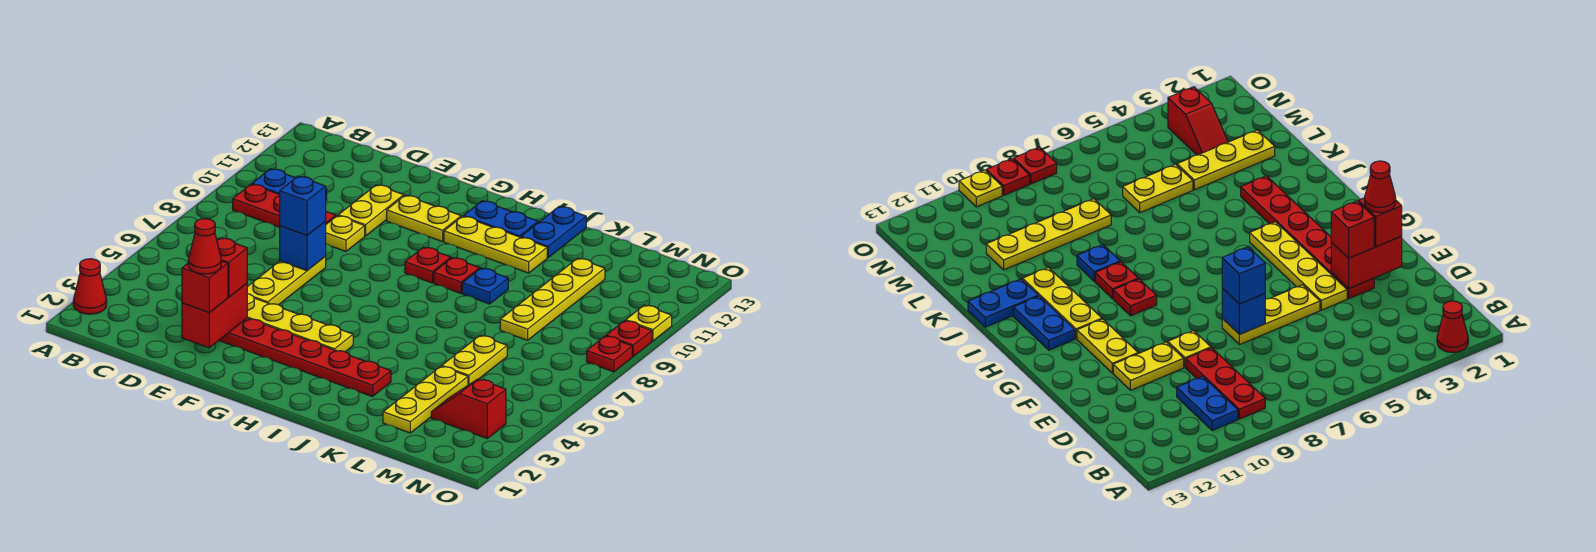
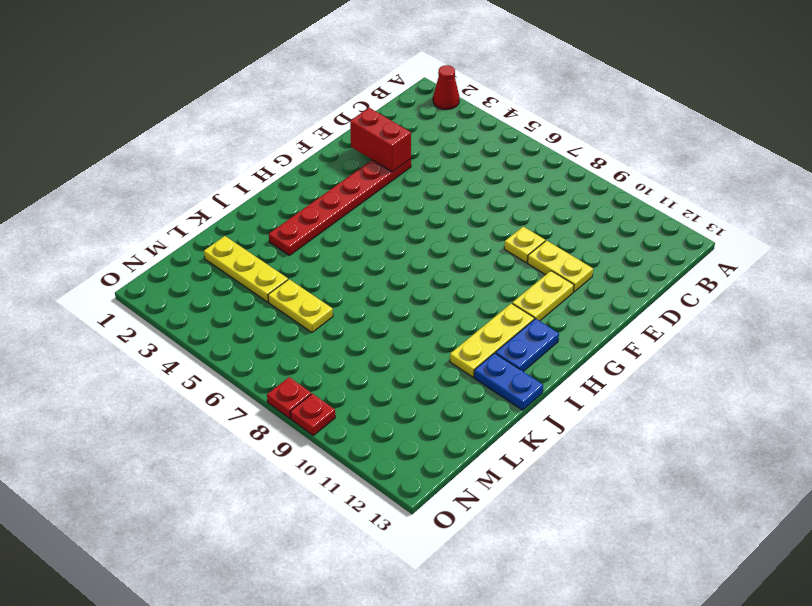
none -> red plate B9:D9 level 1
none -> blue plate B10:C10 level 1
none -> yellow plate E4:H4 level 1

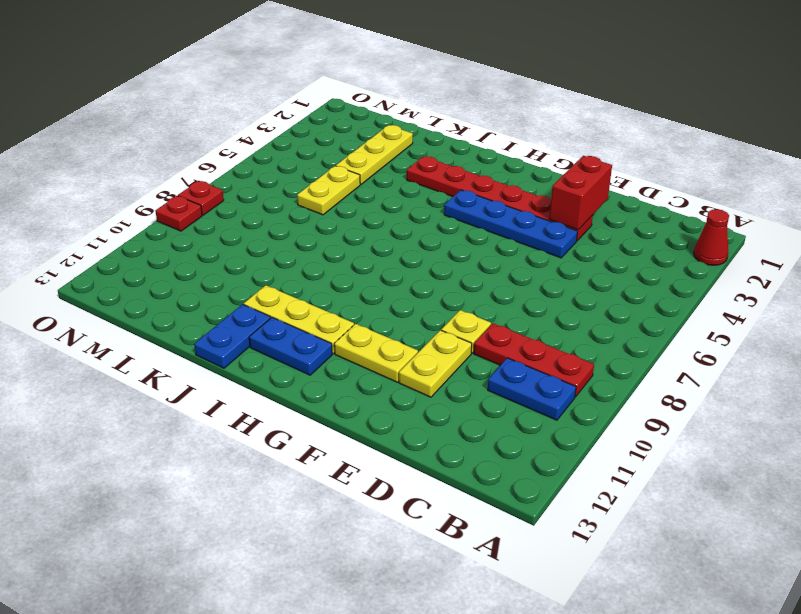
blue plate E4:H4 level 1 -> yellow plate E4:H4 level 1
none -> yellow plate E5:E7 level 1
none -> red plate H9 level 1
none -> red plate I9 level 1

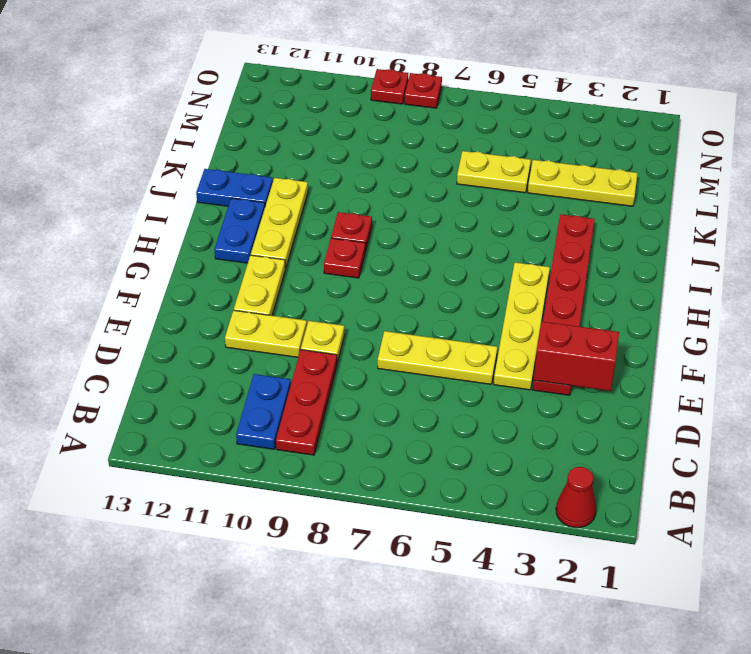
none -> blue plate J9 level 1
none -> yellow plate L8:L11 level 1
none -> red slope M3:N3 level 1 top N

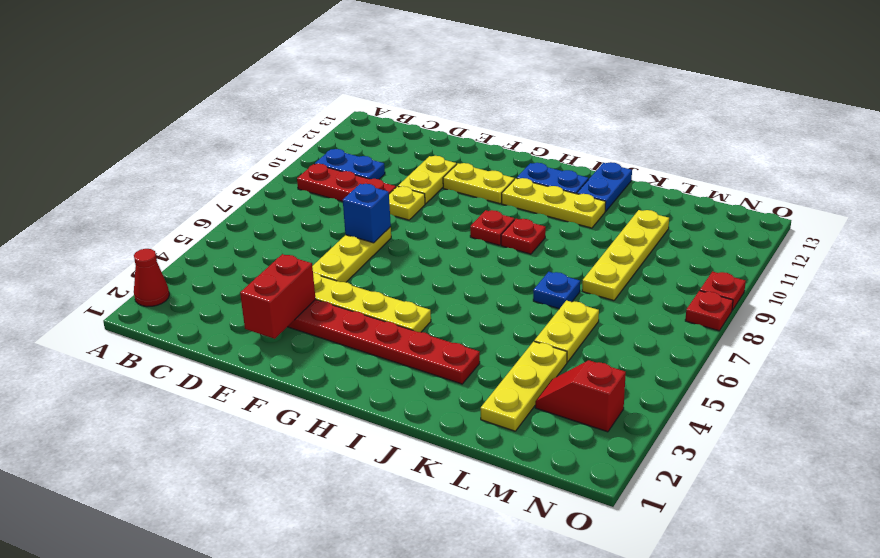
blue plate K7 level 1 -> blue plate J9 level 1
none -> yellow plate O10 level 1
none -> red brick E2 level 3
none -> red brick E3 level 3

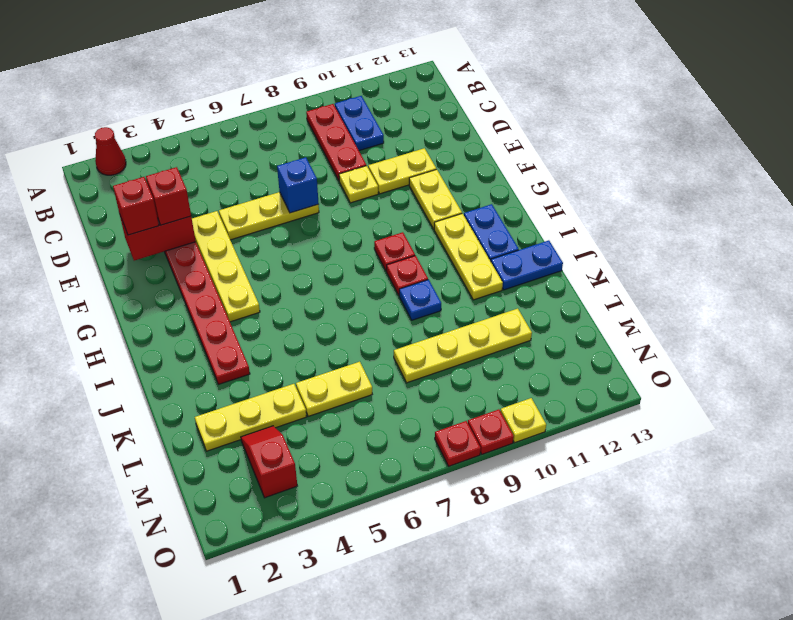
none -> blue brick E7 level 3
none -> red cone E2 level 4

